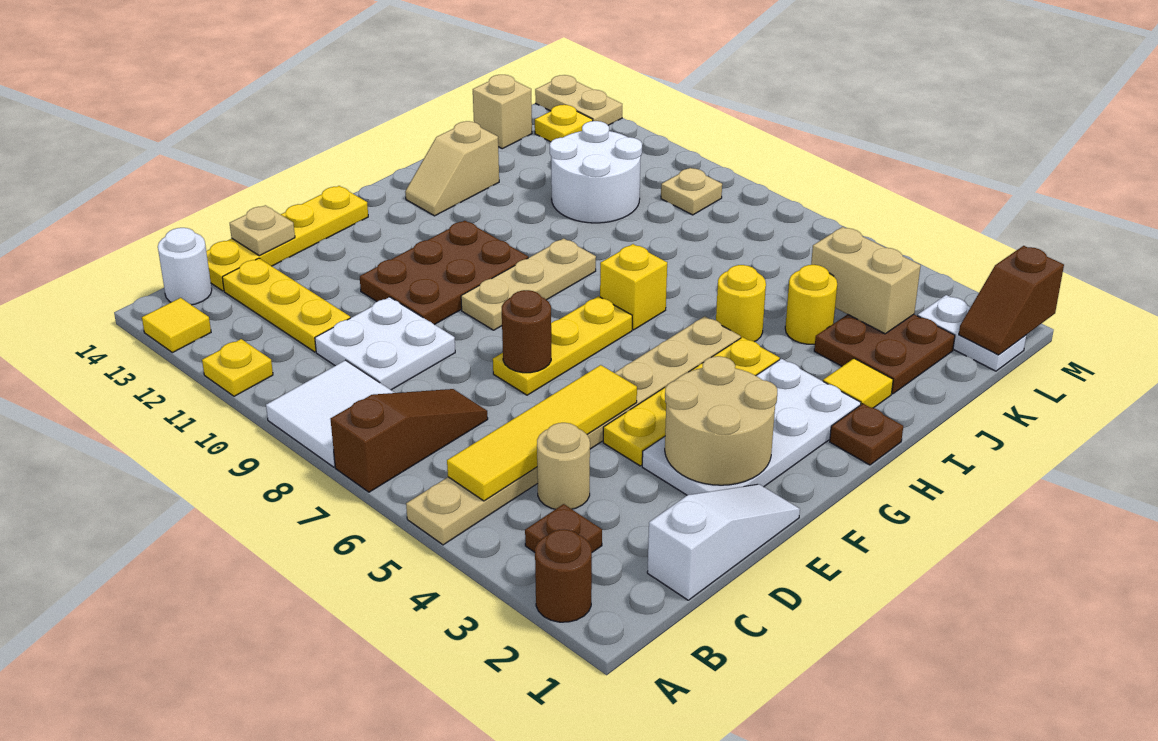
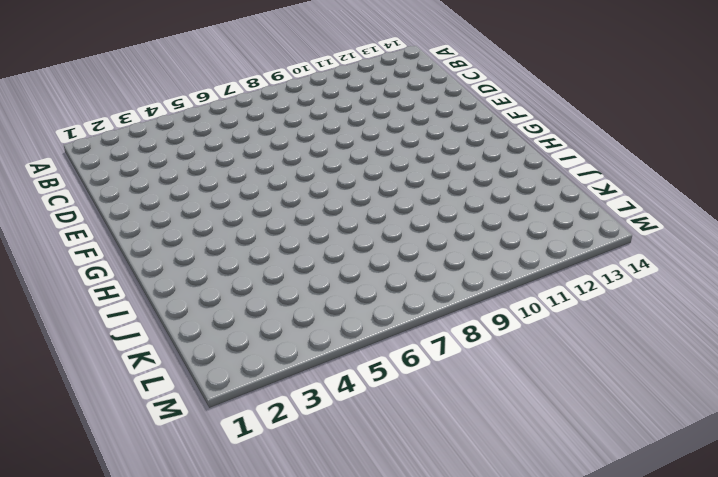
none -> brown round brick A2 level 1
none -> tan plate A5:H5 level 1
none -> brown slope A7:C7 level 1 top A
none -> white tile A8:B9 level 1

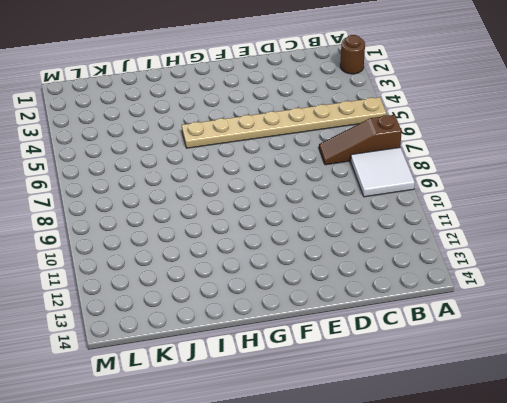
none -> yellow plate A11 level 1
none -> yellow tile A13 level 1
none -> brown plate B3 level 1
none -> white round brick B14 level 1

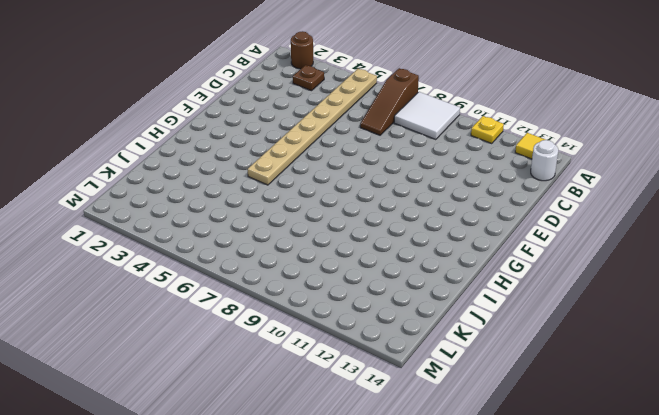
none -> white slope C1:E1 level 1 top C
none -> tan round brick C4 level 1
none -> white plate C9:D10 level 1
none -> yellow plate C11:C13 level 1

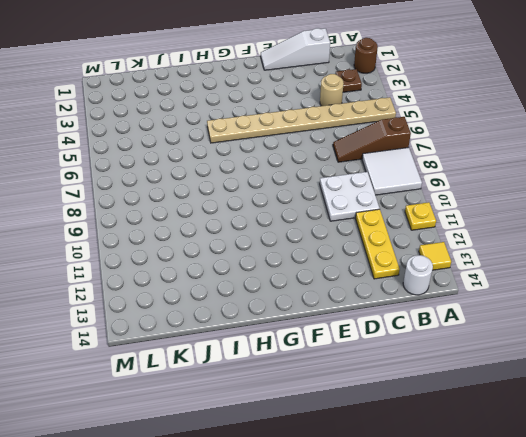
none -> yellow plate C14:F14 level 1
none -> white plate E2:H3 level 1
none -> yellow plate E4:H4 level 1
none -> yellow plate E7:G7 level 1

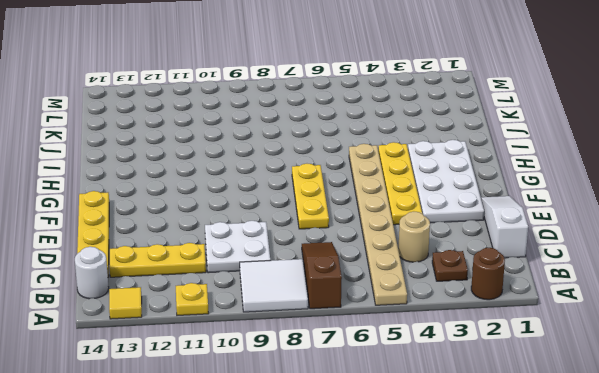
none -> brown plate E10:G11 level 1
none -> tan plate F9:H9 level 1
none -> brown plate H1 level 1
none -> yellow brick H7 level 1

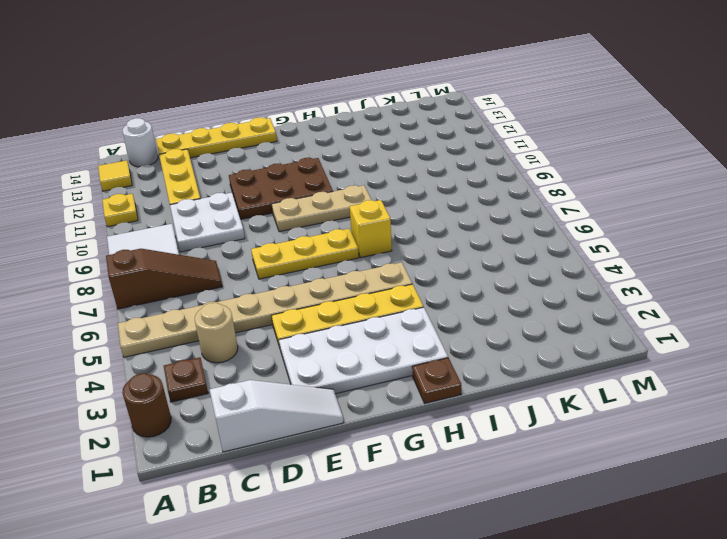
none -> tan slope H13:I13 level 1 top I
none -> yellow tile I2 level 1
none -> yellow round brick I5 level 1
none -> brown plate J2:K3 level 1

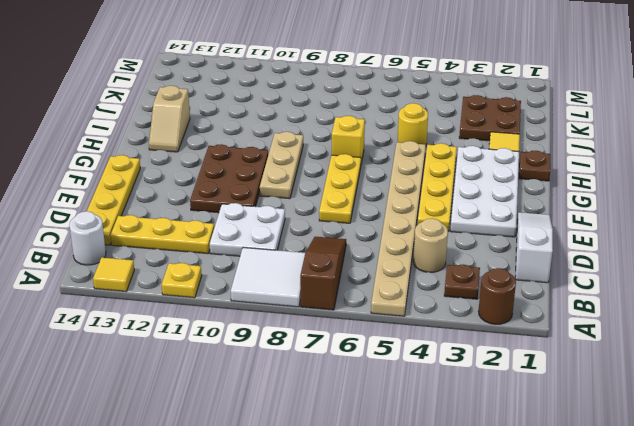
none -> yellow round brick J4 level 1
none -> white round brick J10:K11 level 1
none -> tan brick K14 level 1
none -> white plate L1:L2 level 1

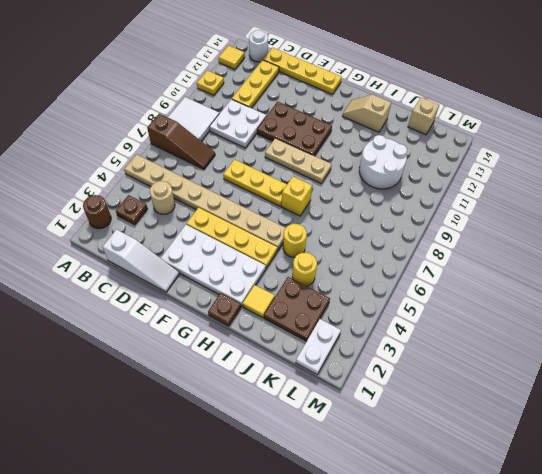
none -> tan plate L9 level 1
none -> yellow plate L13 level 1
none -> tan plate M13:M14 level 1
none -> yellow tile B5:E5 level 2

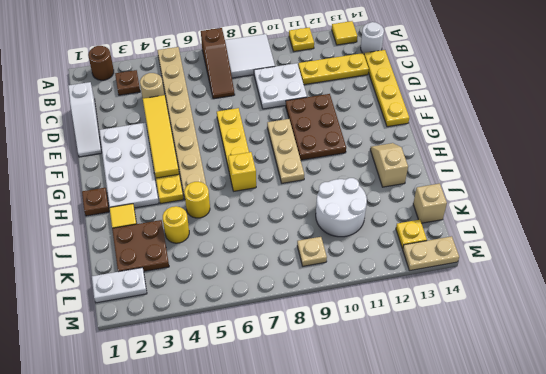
yellow tile D4:G4 level 2 -> yellow tile B5:E5 level 2
none -> tan plate D14 level 2
none -> tan round brick E2:F3 level 2
none -> brown round brick E7 level 2
none -> tan brick K3:K4 level 2

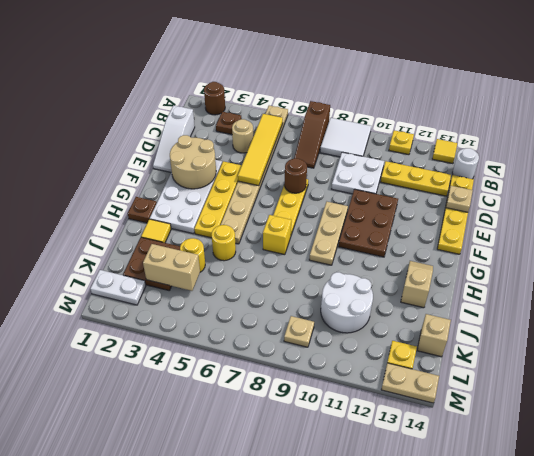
none -> brown slope L1:M1 level 2 top M

